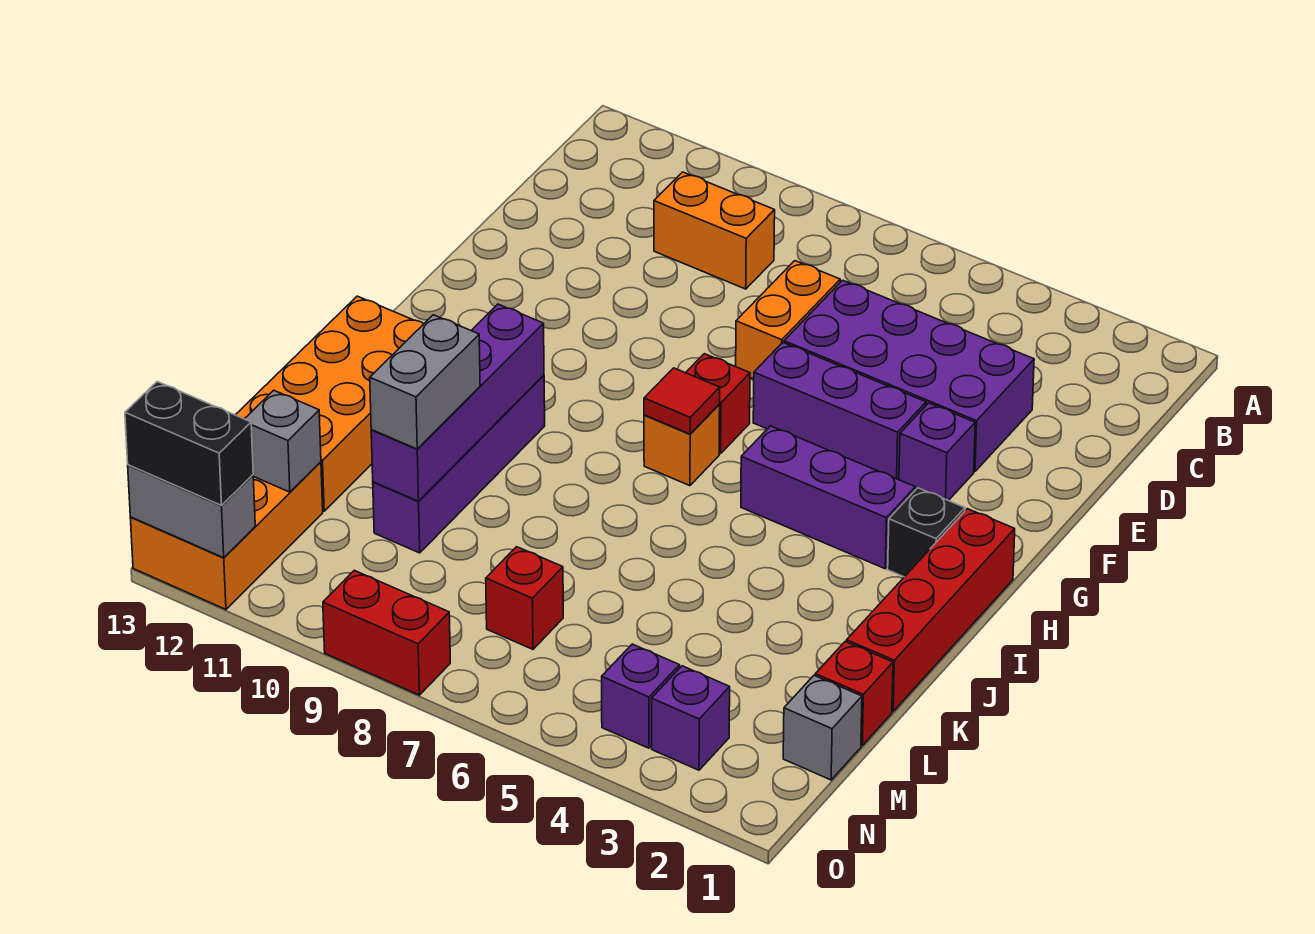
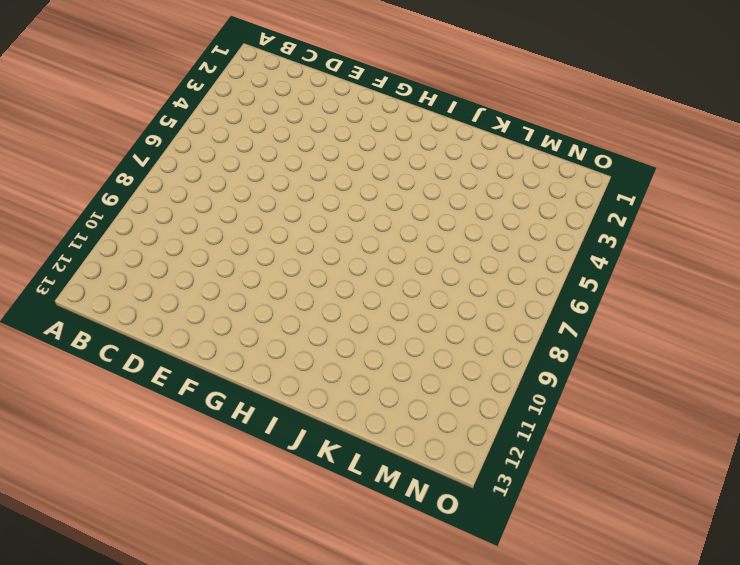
none -> orange brick C9:C10 level 1
none -> purple brick D3:E6 level 1
none -> orange brick D7:E7 level 1

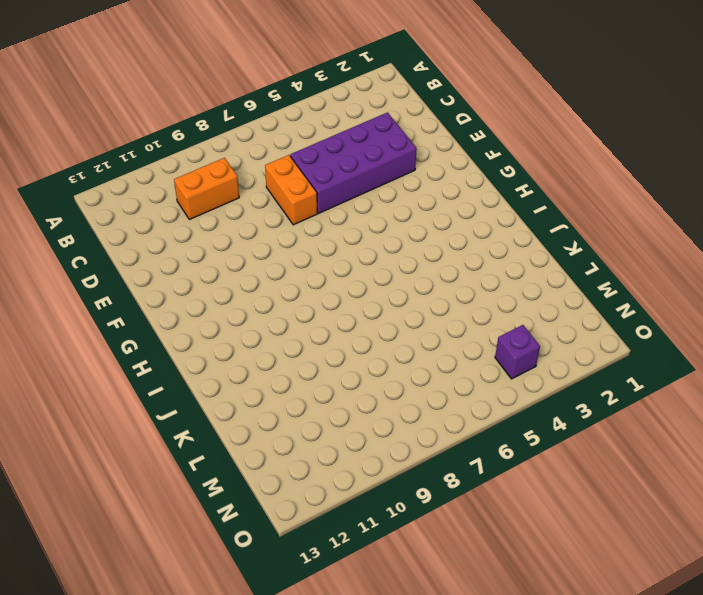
none -> purple brick F3 level 1
none -> purple brick F4:F6 level 1
none -> red brick G7 level 1

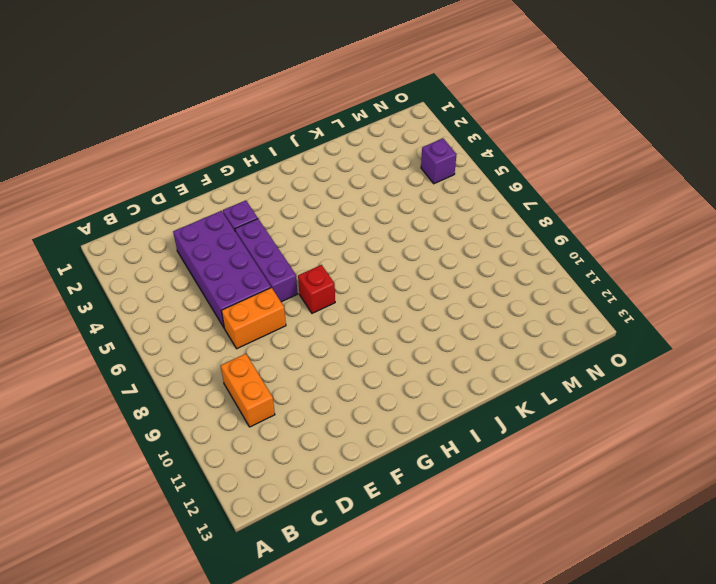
none -> red brick H1:K1 level 1
none -> black brick H2 level 1
none -> purple brick H3:H5 level 1

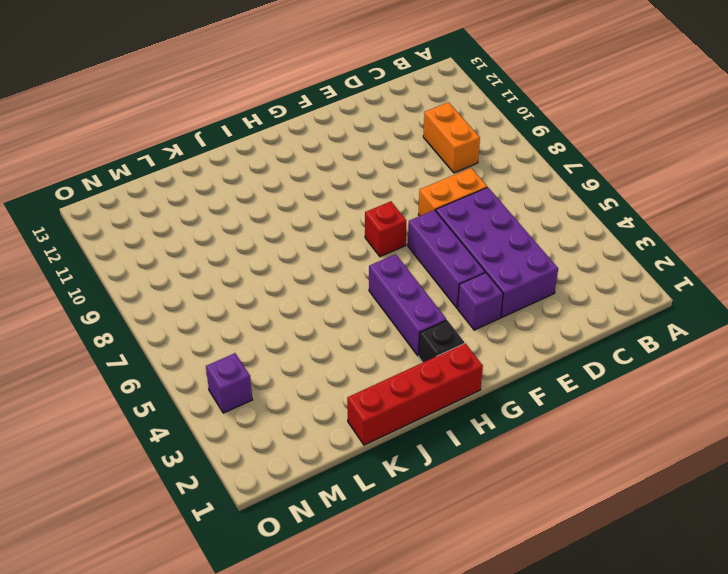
none -> orange brick H7 level 1
none -> purple brick I10:L10 level 1
none -> orange brick I12:L13 level 1

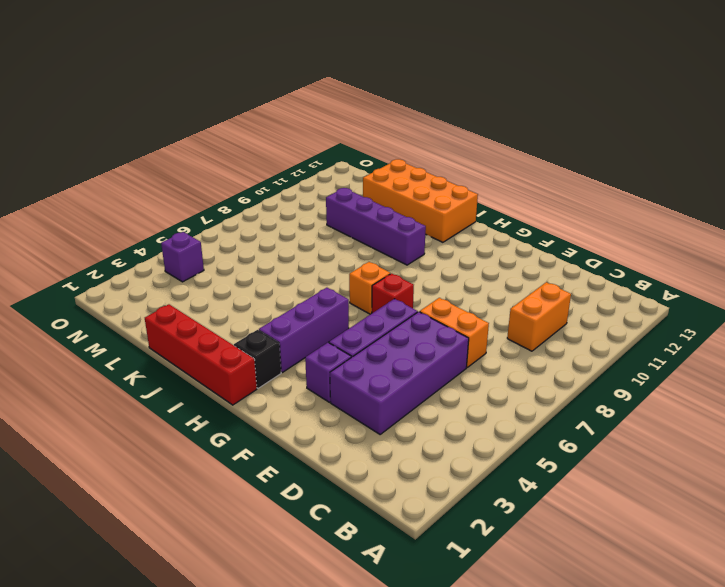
none -> red brick L1 level 1
none -> grey brick M1 level 1
none -> red brick M7 level 1

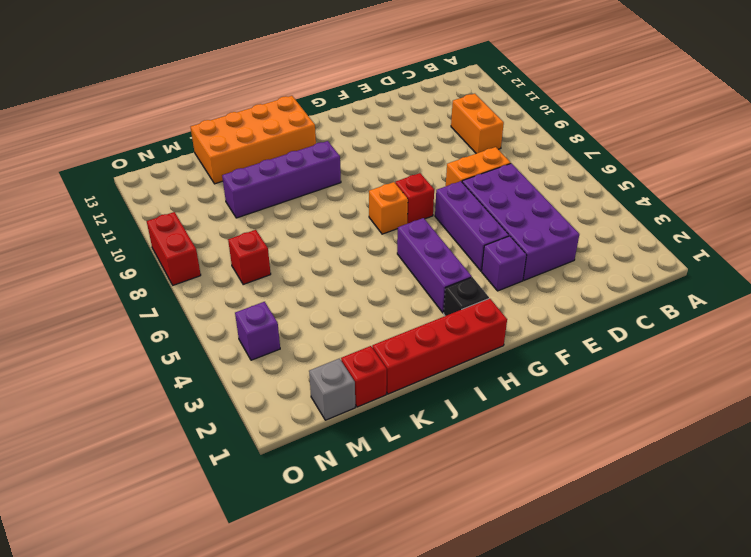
none -> orange brick M12:O13 level 1
none -> purple brick N3 level 1
none -> red tile H7 level 2

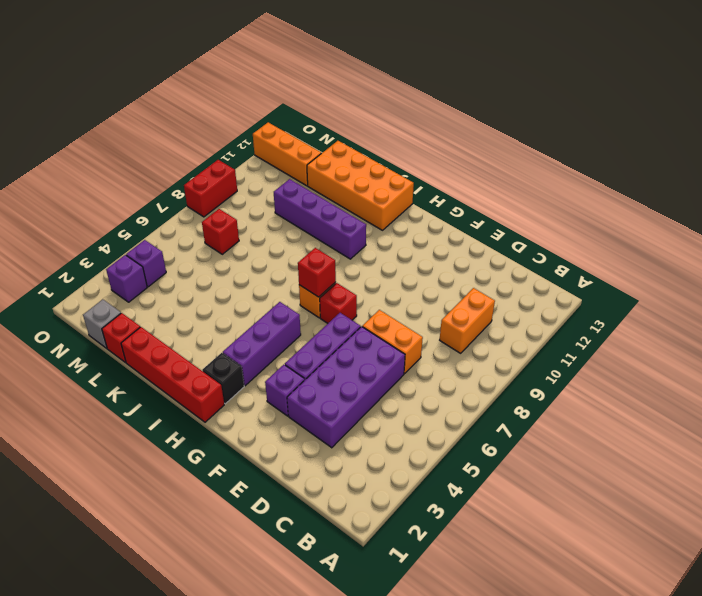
red brick H7 level 2 -> red tile H7 level 2
orange brick M12:O12 level 1 -> orange brick M12:O13 level 1
none -> purple brick I10:L10 level 2
none -> grey brick M12 level 2
none -> grey brick O12:O13 level 2

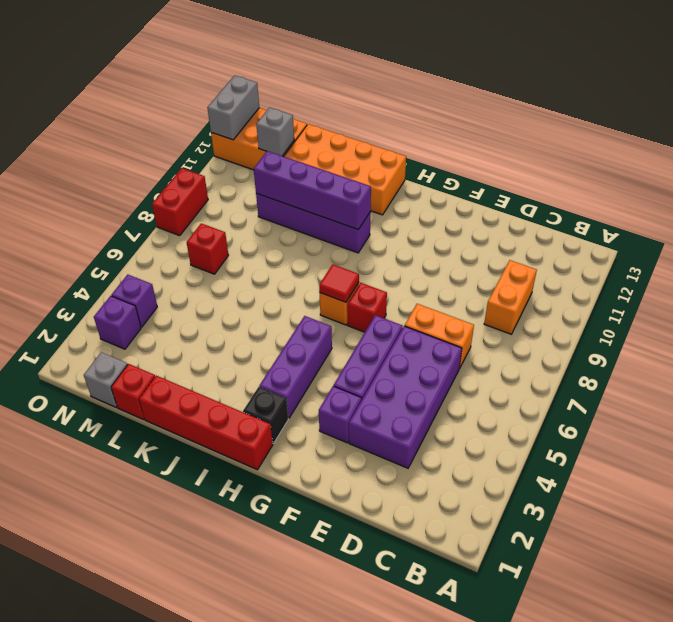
none -> grey brick K10:L10 level 3
none -> black brick O12:O13 level 3

